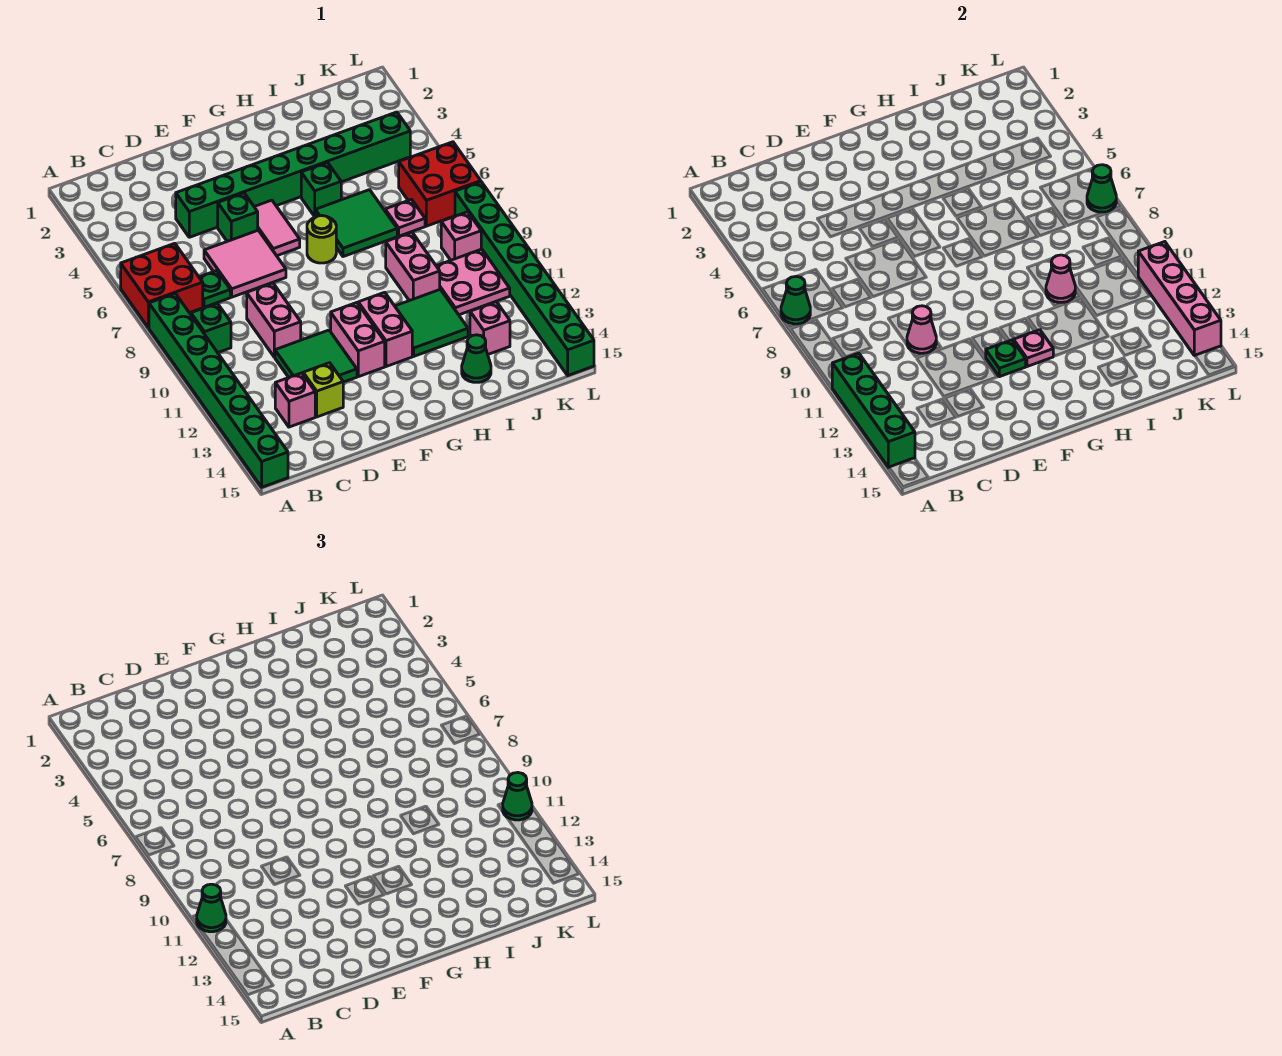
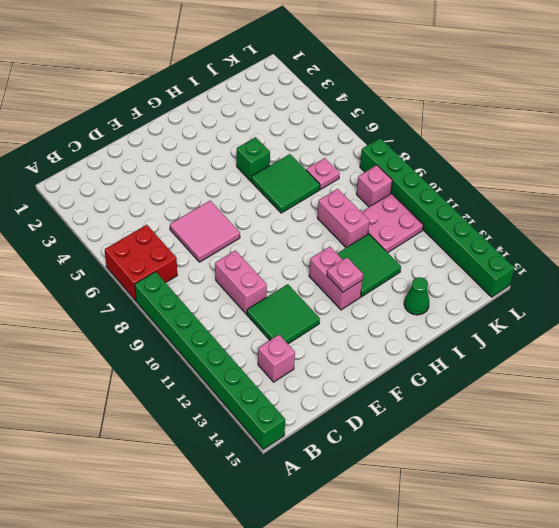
none -> green brick B9 level 1
none -> green plate C7 level 1
none -> green brick D4:K4 level 1
none -> lime brick D13 level 1

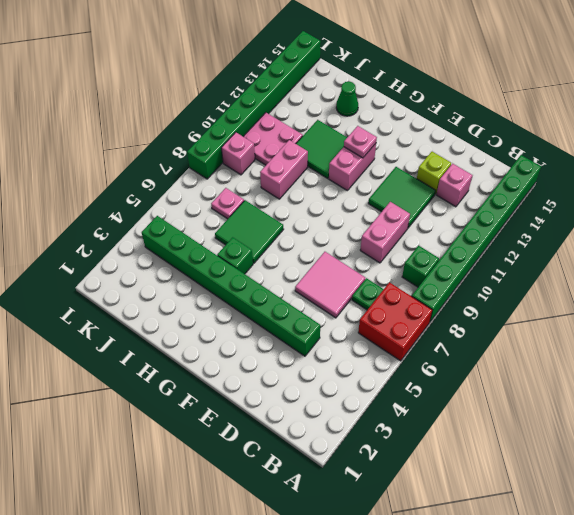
none -> green brick E5 level 1
none -> pink tile F5:F6 level 1
none -> pink brick F11:F12 level 1
none -> lime round brick G7 level 1

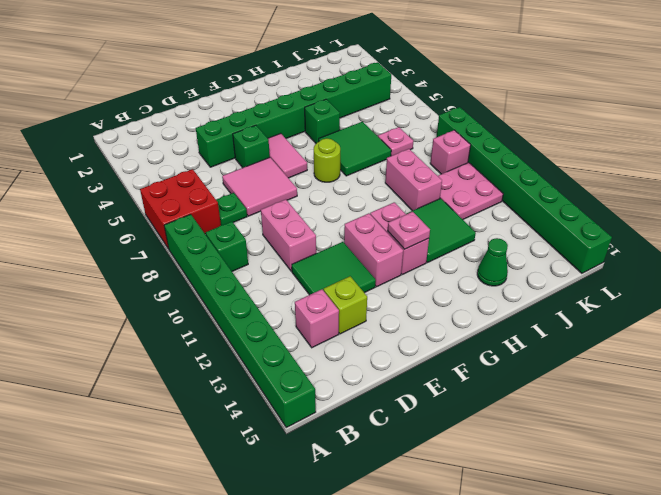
none -> pink brick J13 level 1
none -> red brick K6:L7 level 1
none -> green cone A7 level 2
none -> green brick A11:A14 level 2

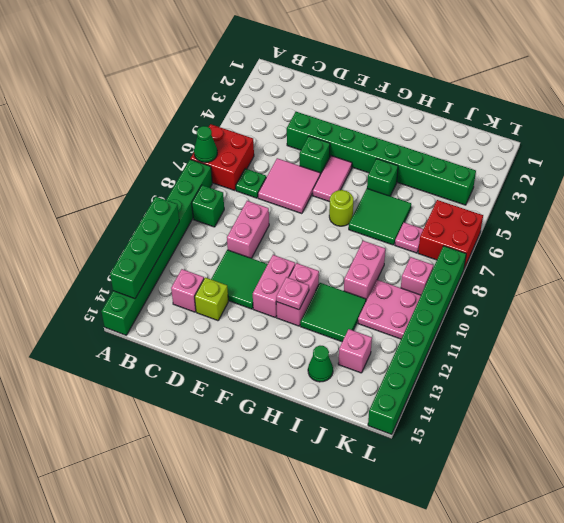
none -> pink cone D10 level 2
none -> green plate F12 level 2
none -> pink cone I10 level 2
none -> green cone L7 level 2

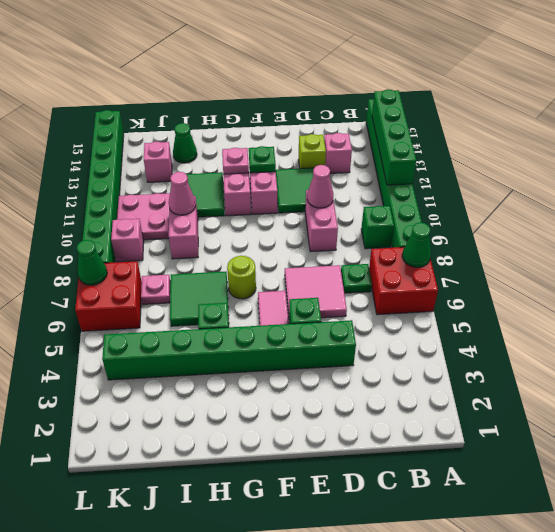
none -> pink brick L11:L14 level 2
none -> green cone A11 level 3
none -> green cone L11 level 3

